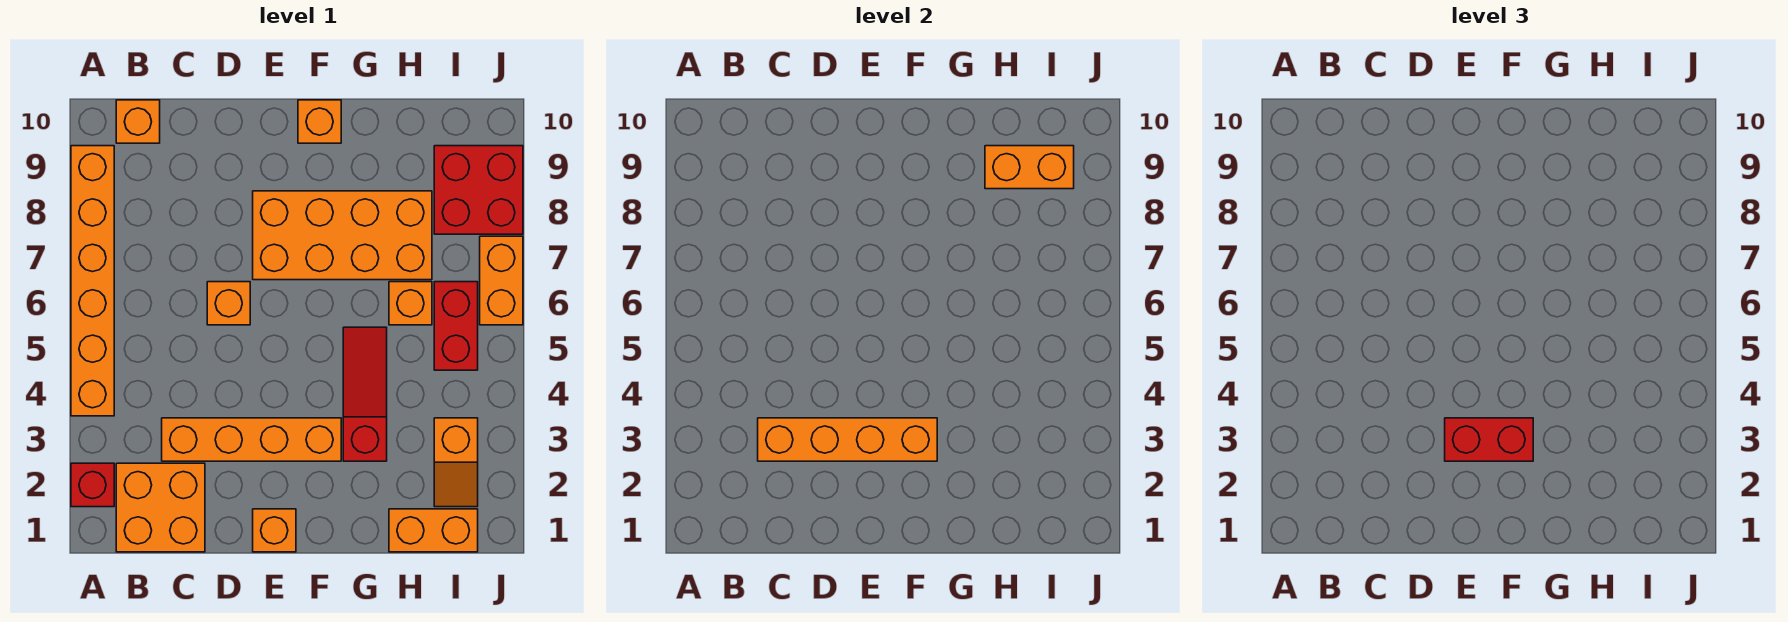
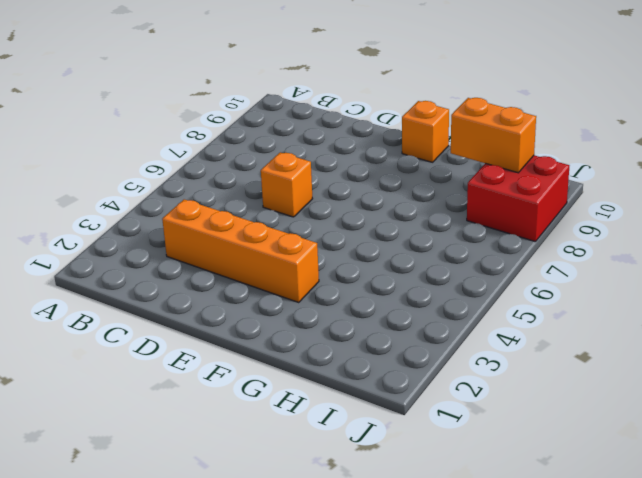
none -> red brick A2 level 1
none -> orange brick A4:A9 level 1
none -> orange brick B1:C2 level 1

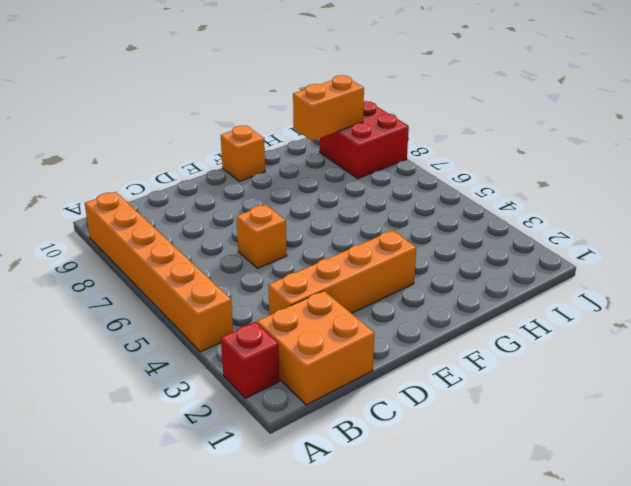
none -> orange brick B10 level 1
none -> orange brick E1 level 1
none -> orange brick E7:H8 level 1

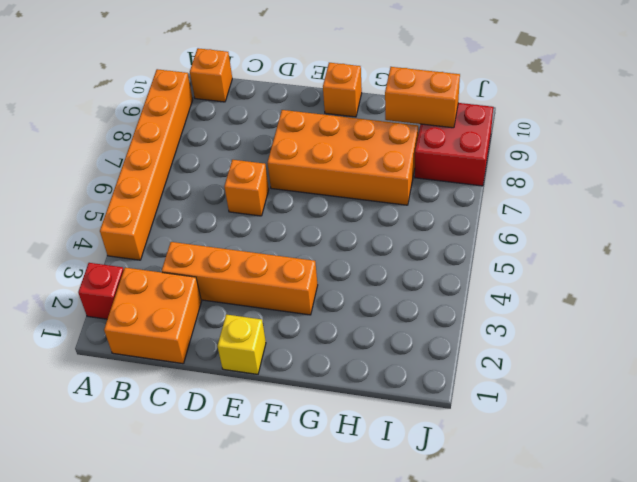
yellow brick E1 level 1 -> orange brick E1 level 1
none -> red slope G3:G5 level 1 top 3
none -> orange brick H1:I1 level 1
none -> orange brick H6 level 1

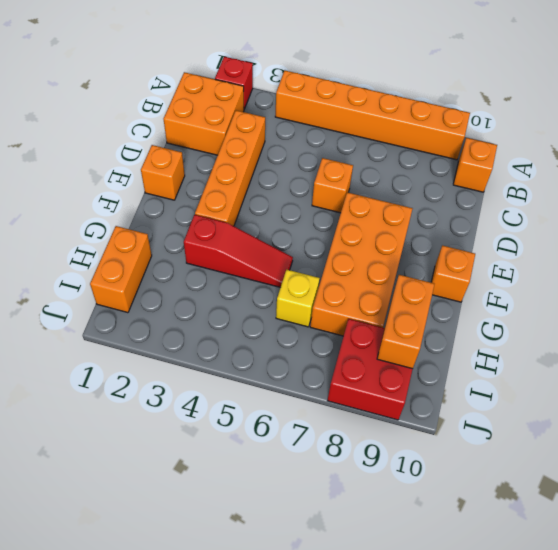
yellow brick H6 level 1 -> orange brick H6 level 1
none -> orange slope I2:I3 level 1 top 3
none -> red brick I5:I6 level 1
none -> orange brick J6:J7 level 1

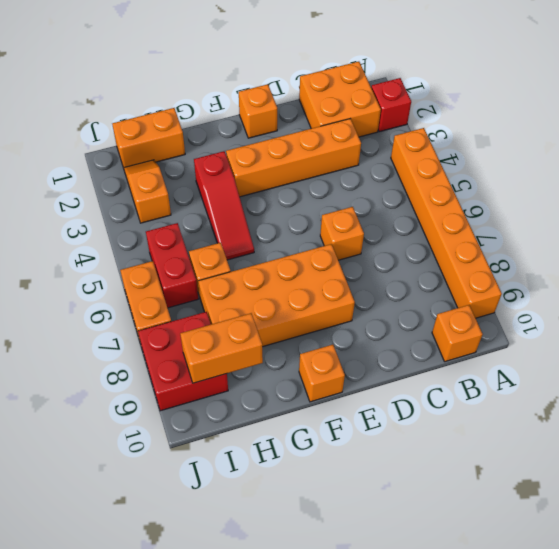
none -> orange brick C3:F3 level 2
none -> red brick E3:F3 level 3

